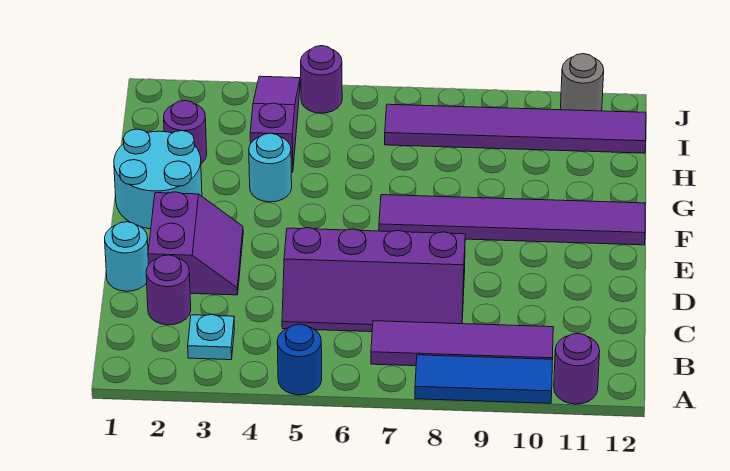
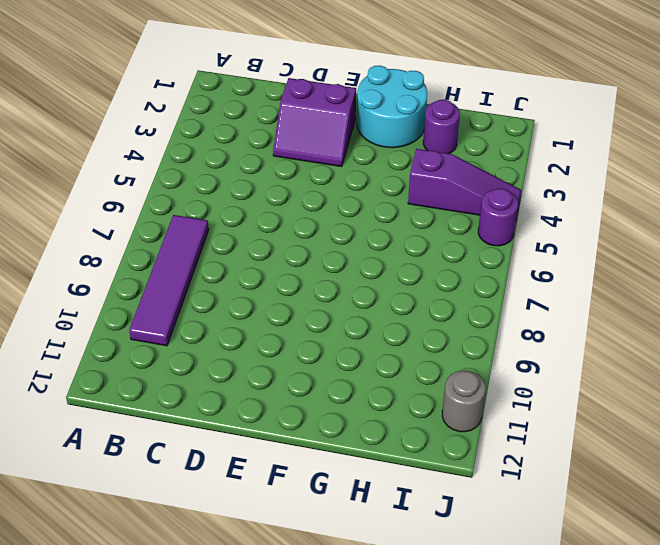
none -> blue round brick A5 level 1
none -> blue tile A8:A10 level 1
none -> purple round brick A11 level 1

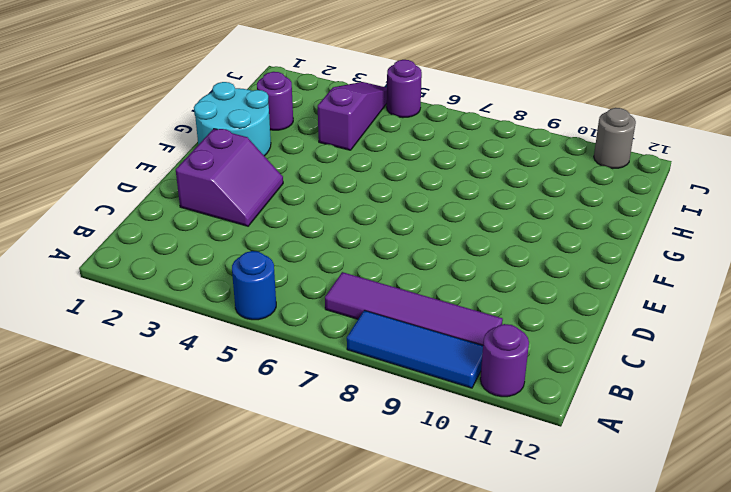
none -> cyan plate B3 level 1
none -> purple round brick C2 level 1
none -> purple slope C5:D8 level 1 top D

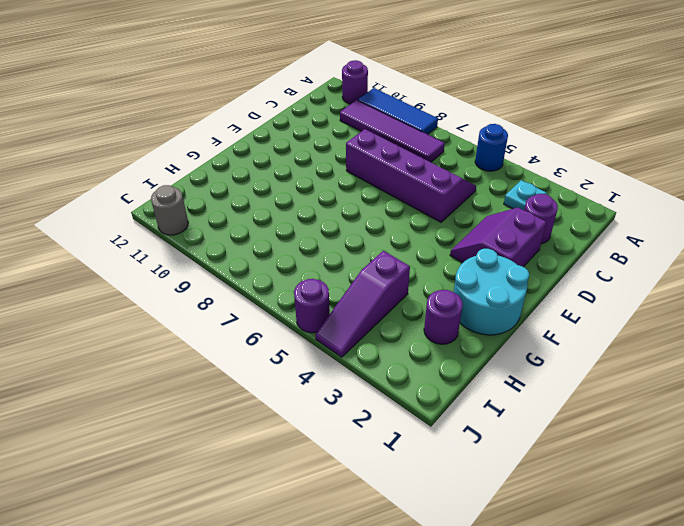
none -> cyan round brick D1 level 1
none -> purple tile F7:F12 level 1
none -> cyan round brick G4 level 1

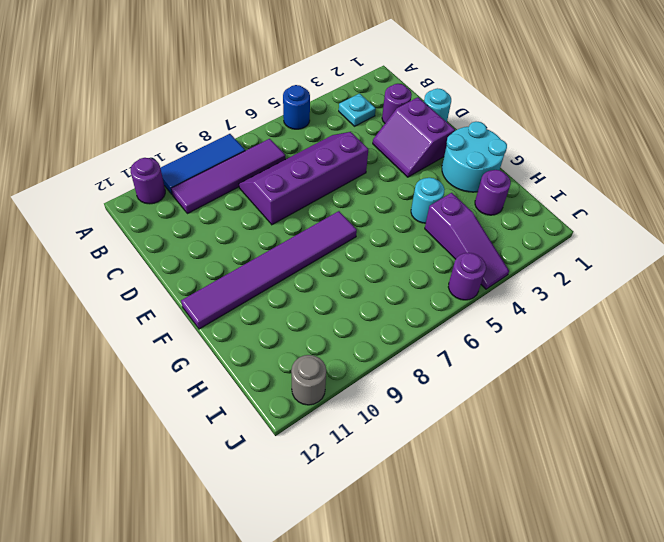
none -> purple tile I7:I12 level 1

